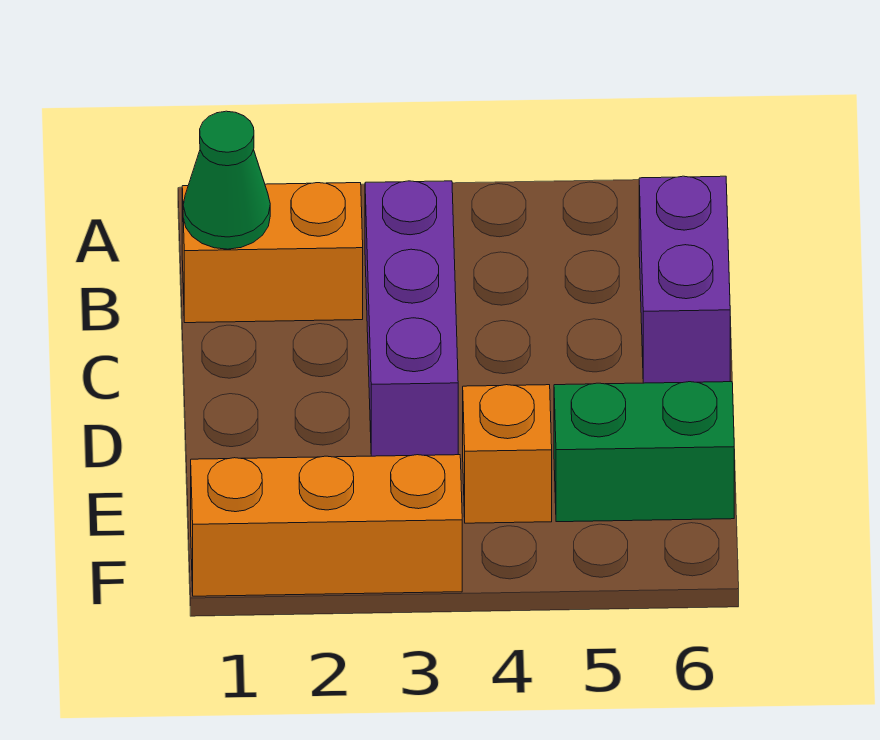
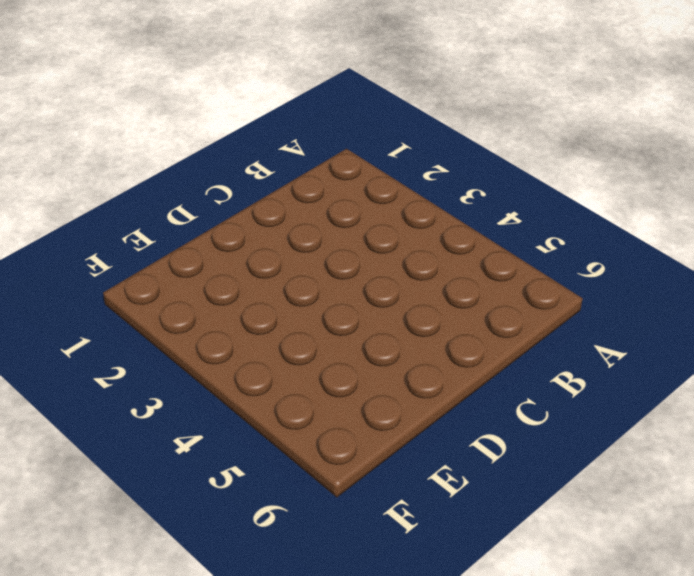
none -> orange brick B1:B2 level 1
none -> purple brick B3:D3 level 1

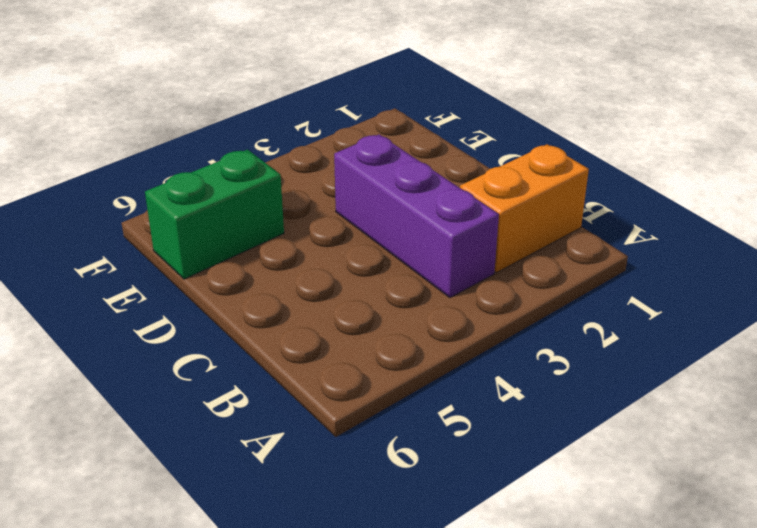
none -> purple brick B6:C6 level 1
none -> orange brick E4 level 1

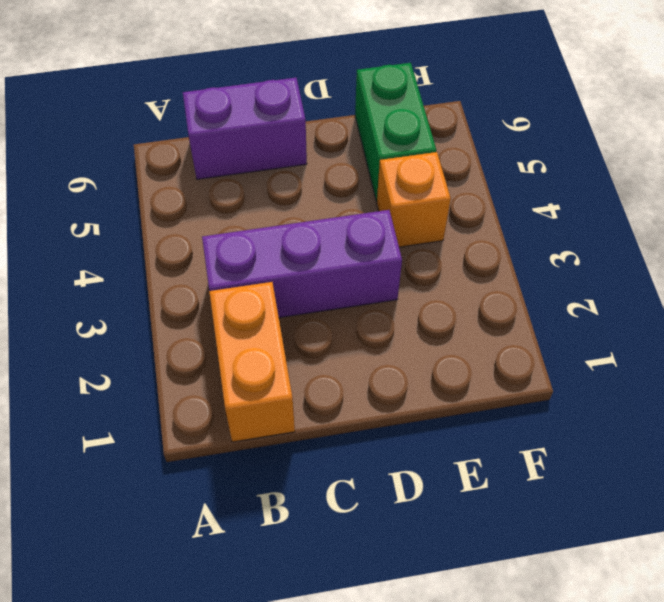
none -> orange brick F1:F3 level 1
none -> green cone B1 level 2

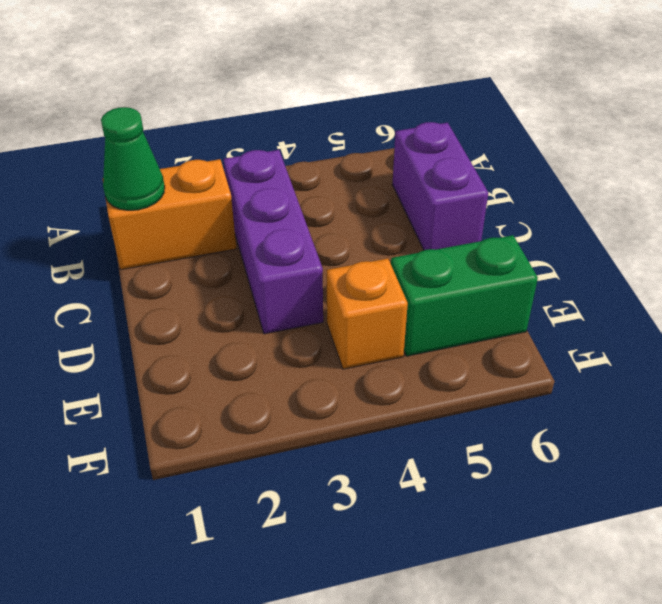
none -> orange brick F1:F3 level 1

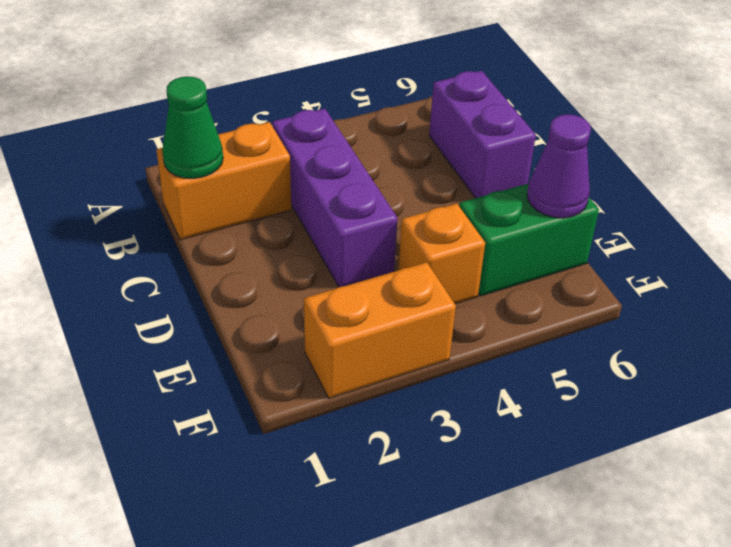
purple cone E6 level 2 -> none
orange brick F2:F3 level 1 -> orange brick F1:F3 level 1

